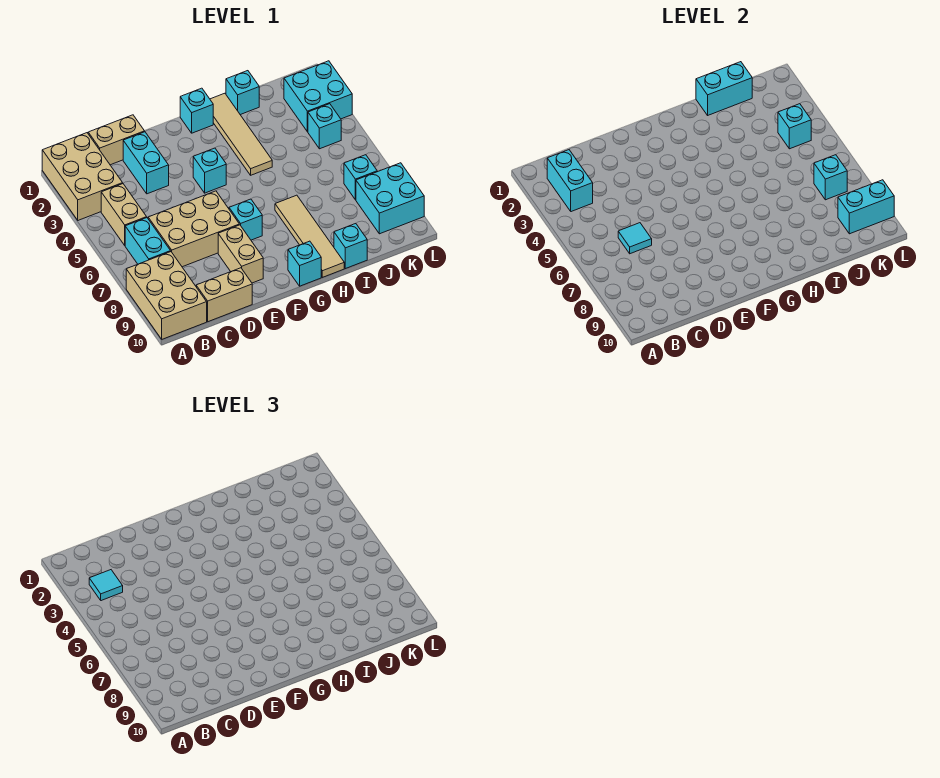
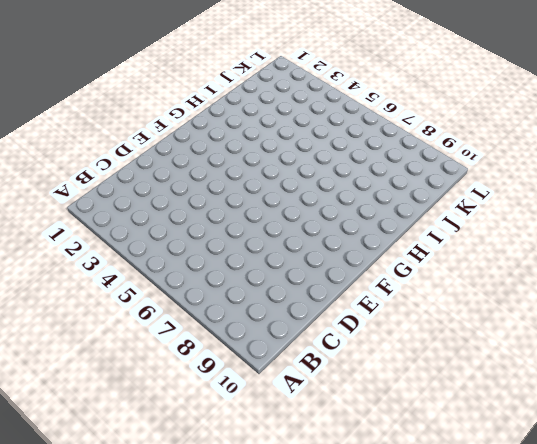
none -> tan brick A1:B3 level 1
none -> tan brick A8:B10 level 1
none -> tan brick B4:B5 level 1

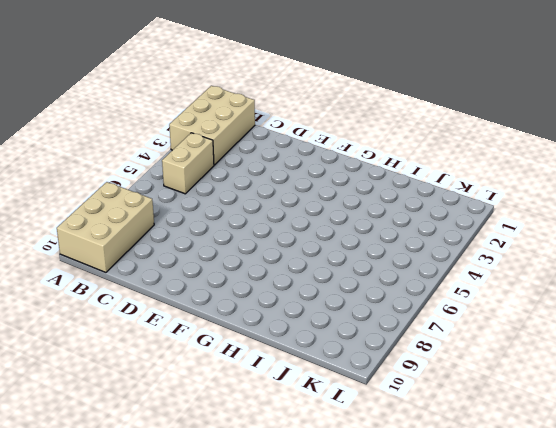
none -> cyan brick B6:B7 level 1
none -> tan brick C1:D1 level 1
none -> tan brick C6:E7 level 1

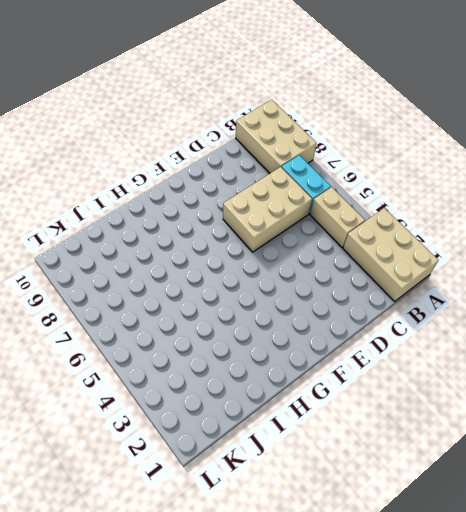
none -> tan brick C1:D1 level 1
none -> tan brick C10:D10 level 1
none -> cyan brick D2:D3 level 1

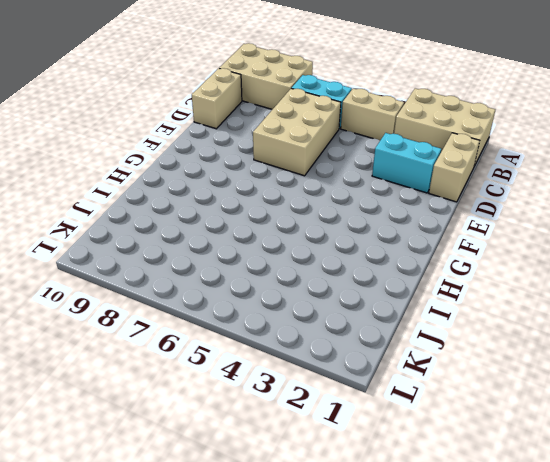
none -> tan brick E8:E9 level 1
none -> cyan brick F4 level 1
none -> cyan brick F7 level 1

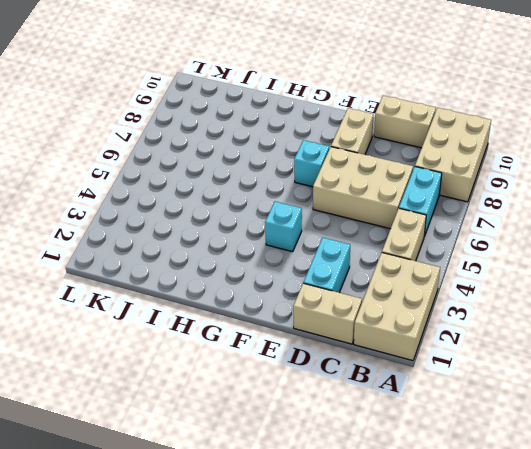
none -> cyan brick G1 level 1
none -> cyan brick G10 level 1
none -> tan tile H1:H4 level 1

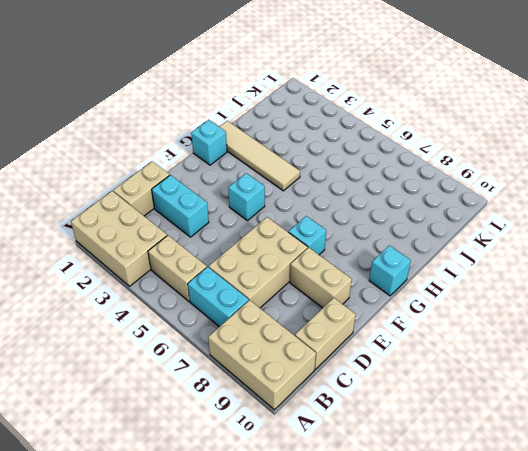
none -> tan tile H7:H10 level 1
none -> cyan brick I1 level 1
none -> cyan brick I10 level 1

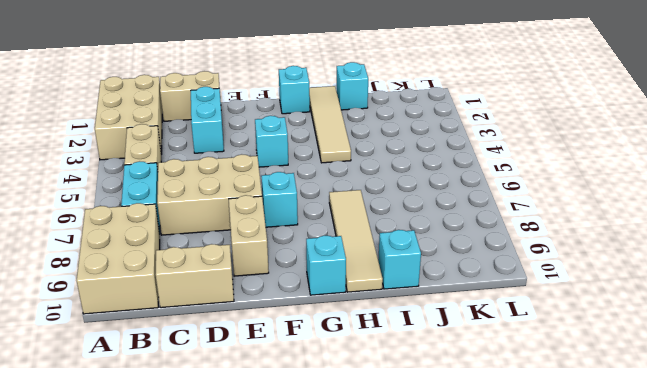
none -> cyan brick K2:L3 level 1
none -> cyan brick K4 level 1
none -> cyan brick K7 level 1

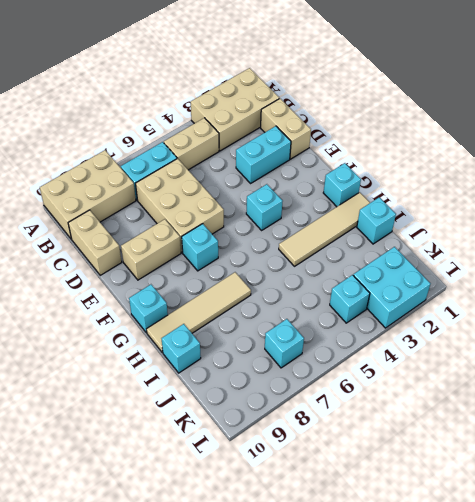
none -> cyan brick K8:L9 level 1
none -> cyan brick B2:B3 level 2
none -> cyan tile C6 level 2

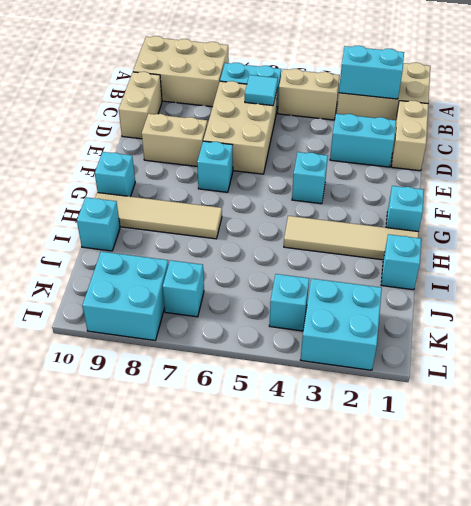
none -> cyan brick I1:J1 level 2
none -> cyan brick K4 level 2
none -> cyan brick K7 level 2

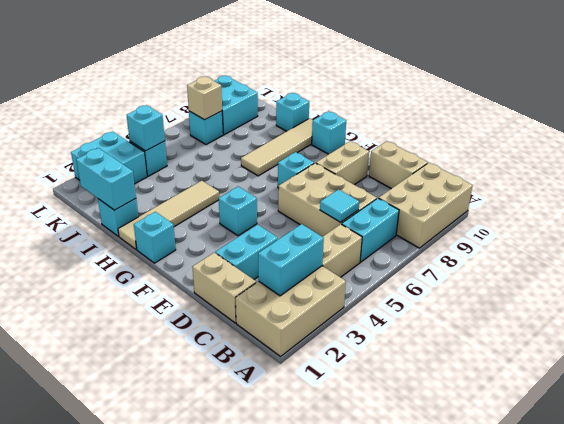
tan brick K7 level 2 -> cyan brick K7 level 2
none -> cyan brick K9:L9 level 2
none -> cyan tile B3 level 3

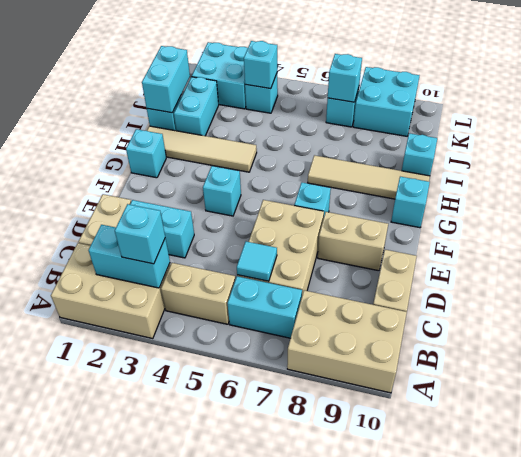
cyan brick B3 level 3 -> cyan tile B3 level 3
cyan brick I2:J2 level 1 -> cyan brick K9:L9 level 2

